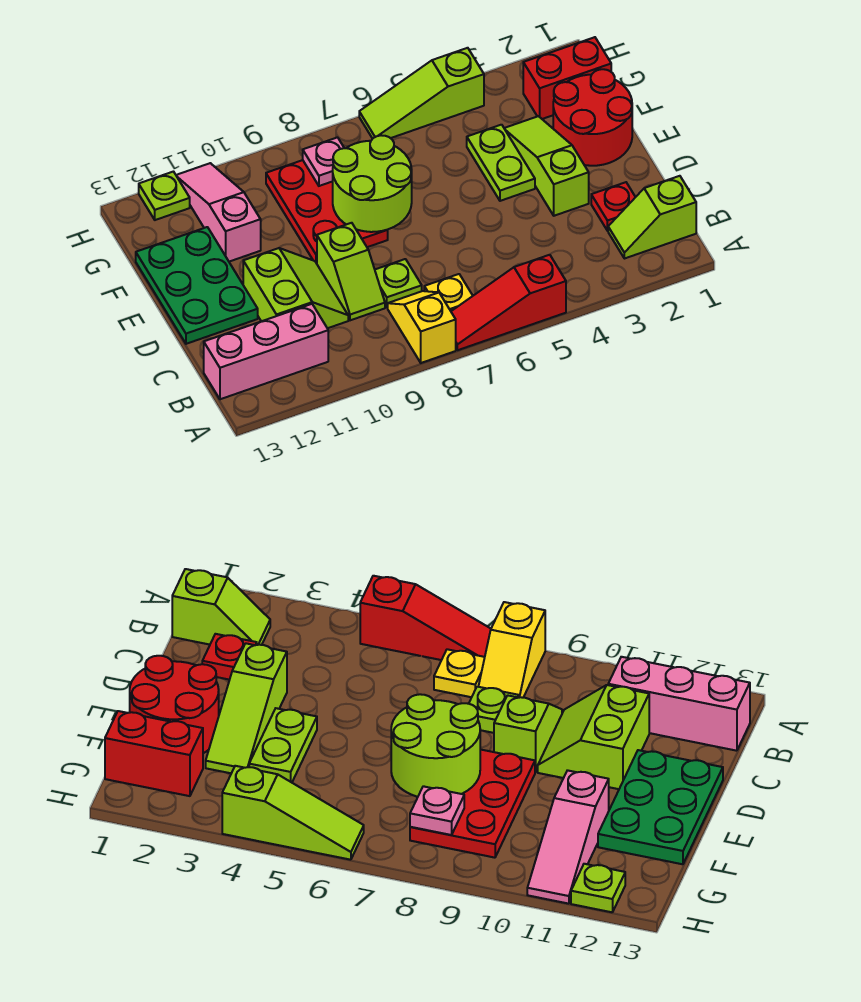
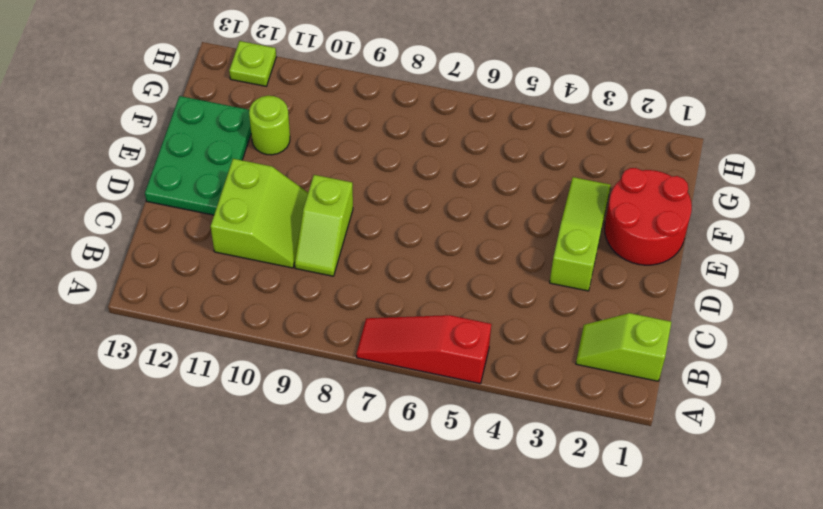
lime round brick F11 level 1 -> pink slope F11:H11 level 1 top F
none -> yellow slope A8:B8 level 1 top A
none -> yellow plate B7 level 1
none -> pink brick B11:B13 level 1

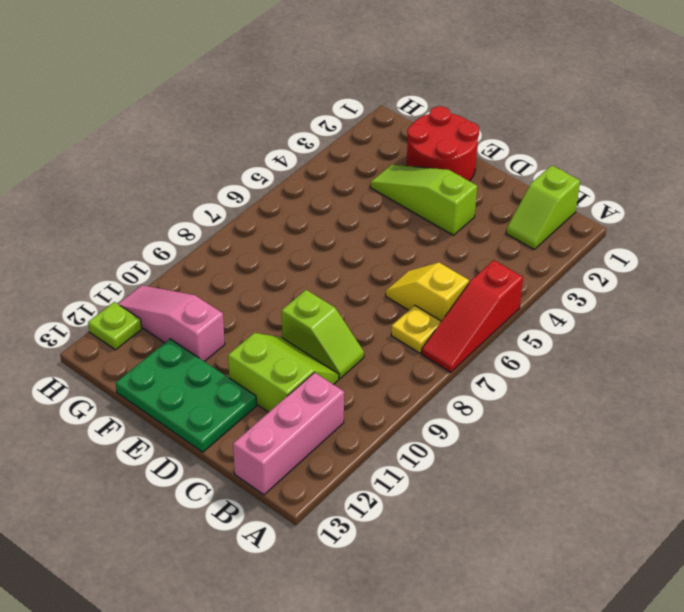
yellow slope B6:C6 level 1 top B -> yellow slope A8:B8 level 1 top A
none -> red plate C2 level 1
none -> lime plate C8 level 1
none -> lime plate E4:F4 level 1

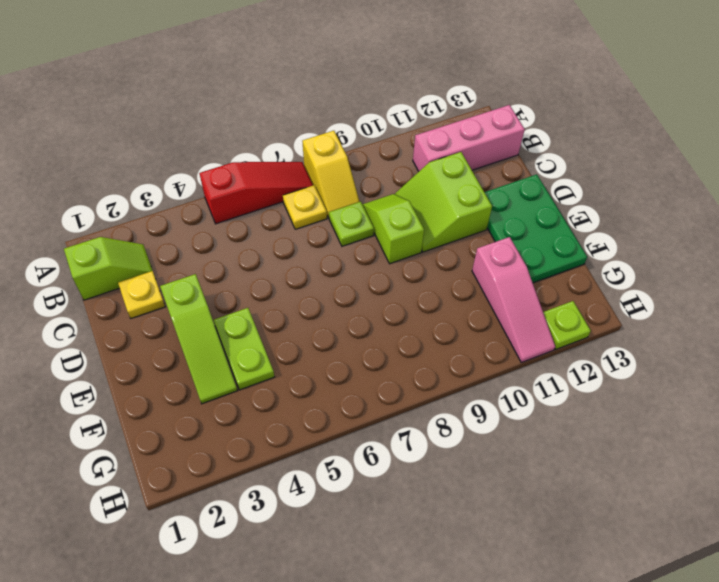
yellow plate C2 level 1 -> red plate C2 level 1
none -> red round brick E1:F2 level 1
none -> red plate E8:G9 level 1
none -> red brick G1:G2 level 1

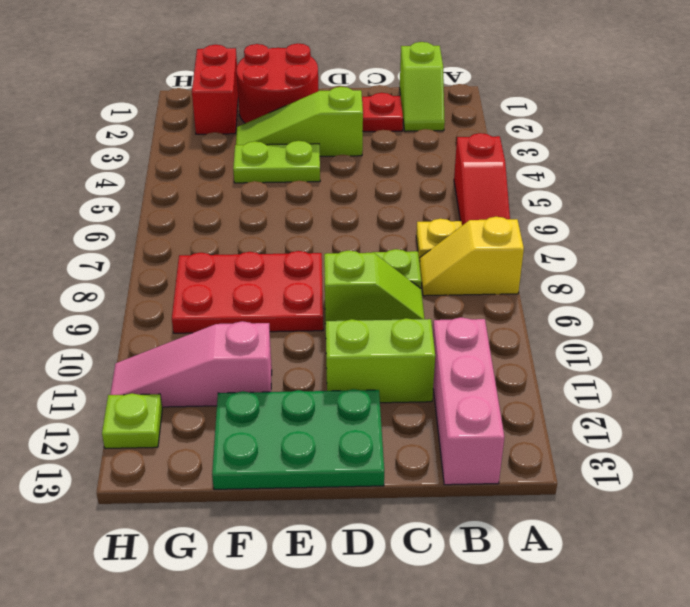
none -> lime slope H4:H6 level 1 top 4
none -> lime round brick E7:F8 level 2
none -> pink plate G8 level 2

